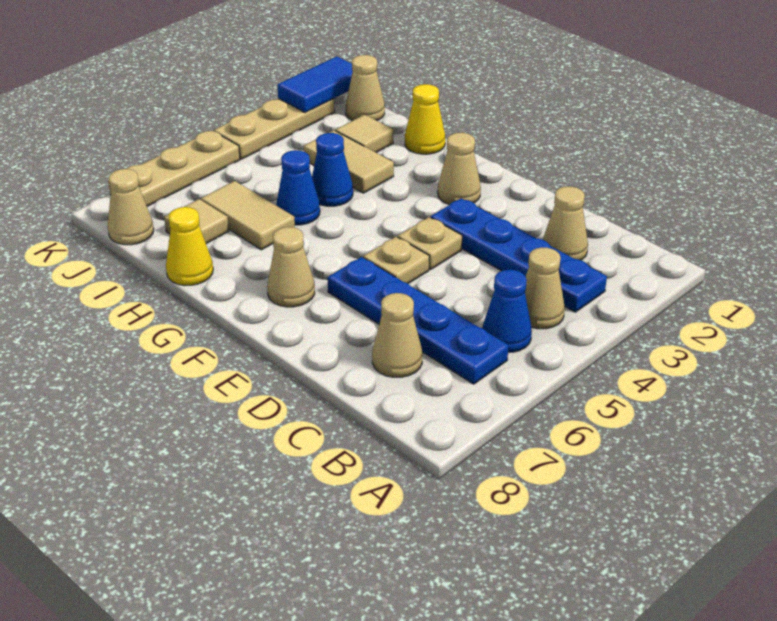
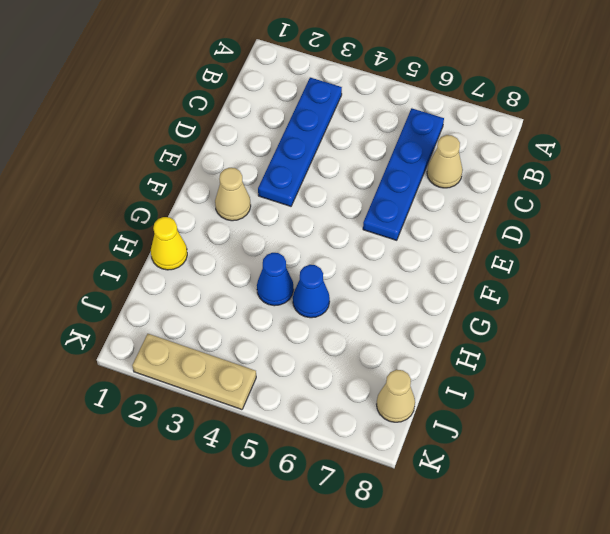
none -> tan cone B4 level 1
none -> blue cone B5 level 1
none -> tan cone C2 level 1

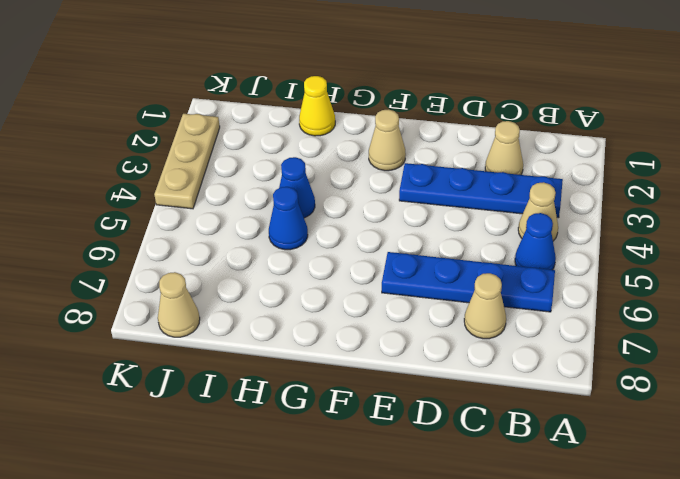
none -> tan plate E4 level 1
none -> tan plate E5 level 1
none -> tan cone F7 level 1

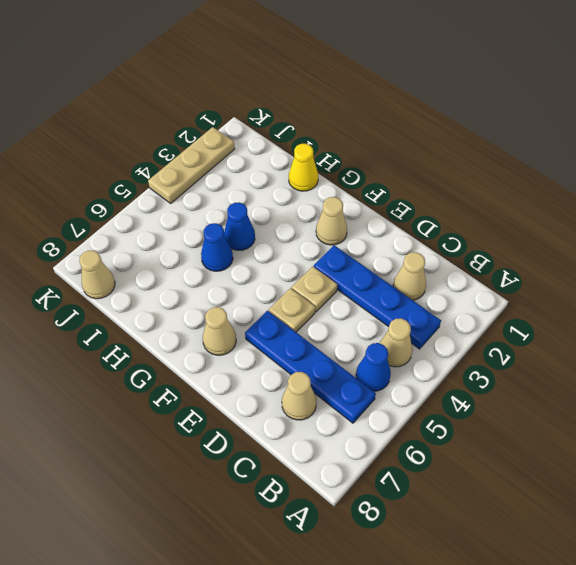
none -> tan tile H3:I3 level 1
none -> tan tile H6:I6 level 1
none -> yellow cone H8 level 1

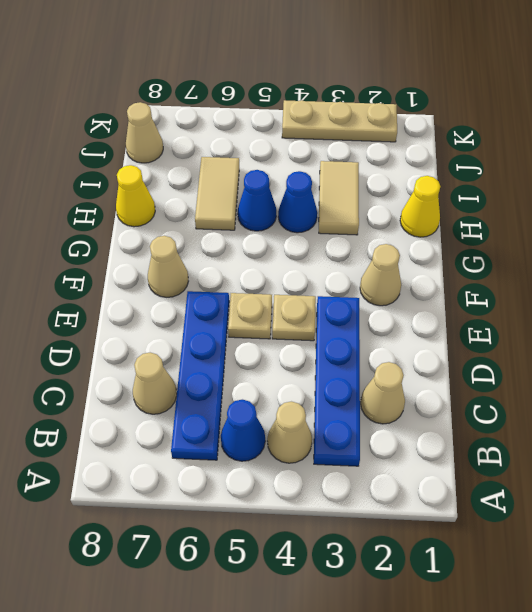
none -> tan tile I2 level 1
none -> tan tile I7 level 1
none -> tan cone J1 level 1

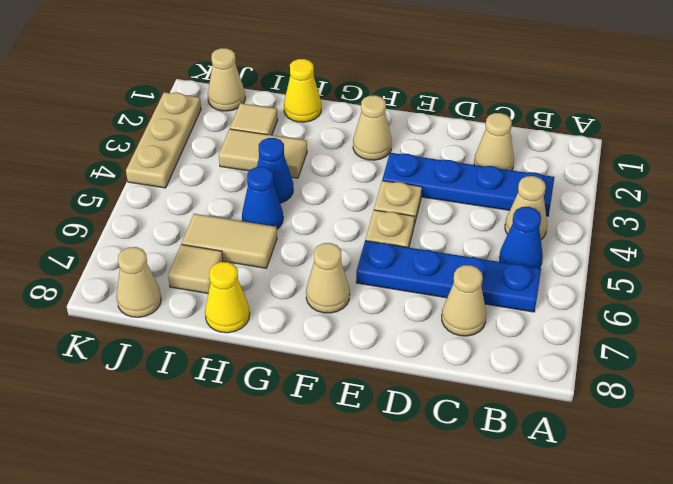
none -> tan plate K5:K7 level 1
none -> blue tile K1:K2 level 2

